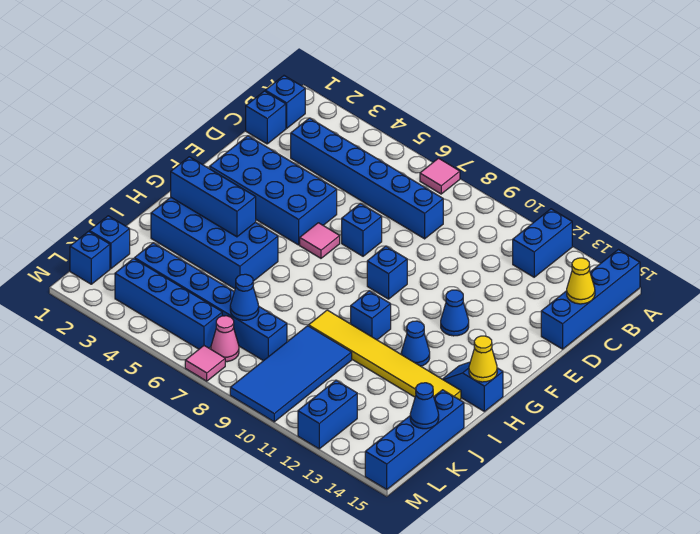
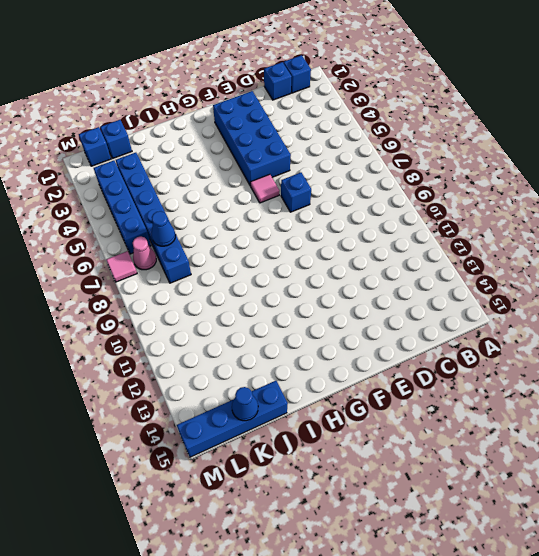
none -> pink tile A7 level 1
none -> blue brick A12:B12 level 1
none -> blue brick A15:D15 level 1
none -> blue brick C3:C8 level 1

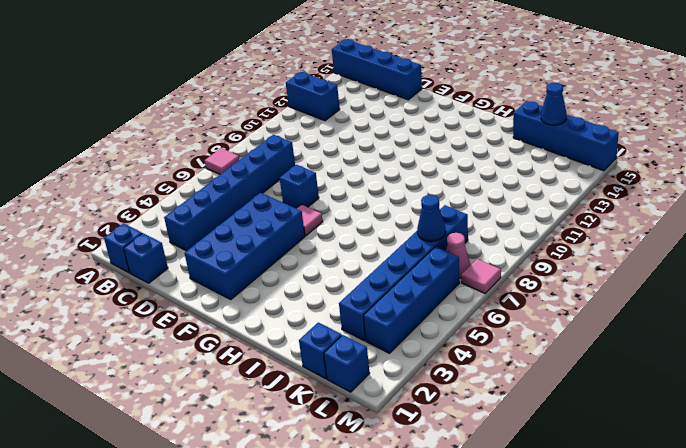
none -> blue brick F9 level 1
none -> blue cone F12 level 1
none -> blue brick H2:I5 level 1
none -> blue brick H10 level 1

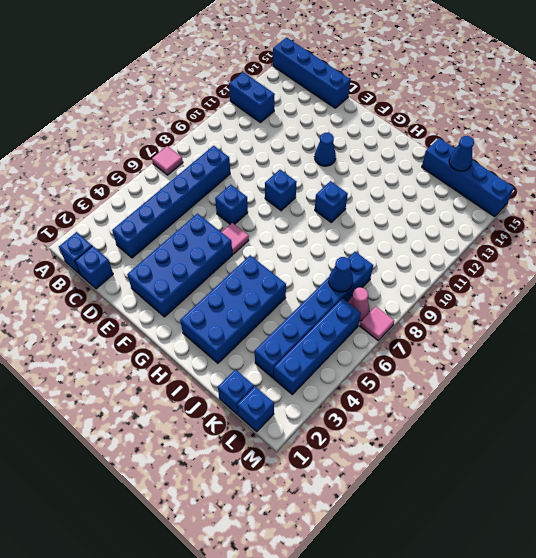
none -> blue cone H12 level 1
none -> blue slope H14:H15 level 1 top 15
none -> yellow tile I9:I14 level 1
none -> blue tile J9:M10 level 1

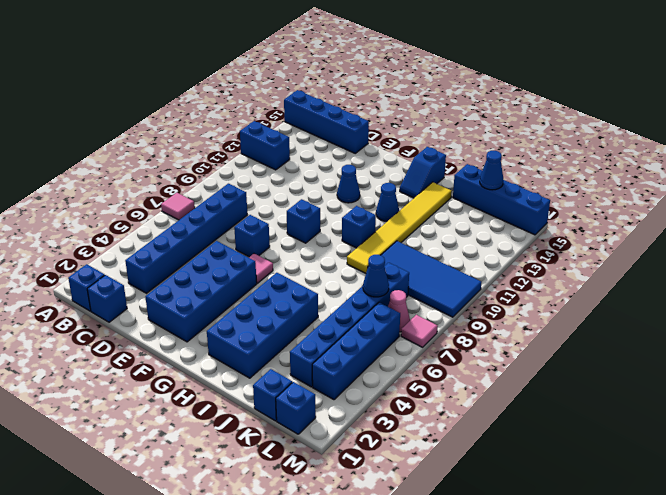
none -> blue brick L12:M12 level 1
none -> yellow cone C15 level 2
none -> blue brick H2:H4 level 2
none -> yellow cone H15 level 2

